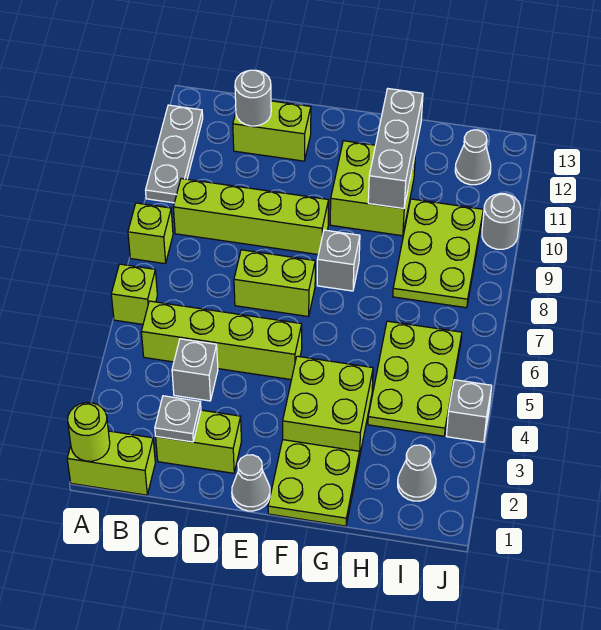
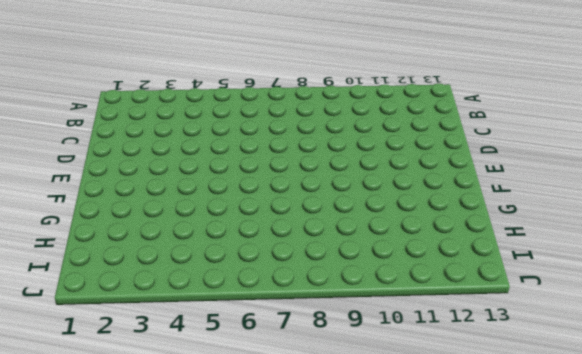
none -> lime brick A1:B1 level 1
none -> lime brick A6 level 1
none -> lime brick A8 level 1

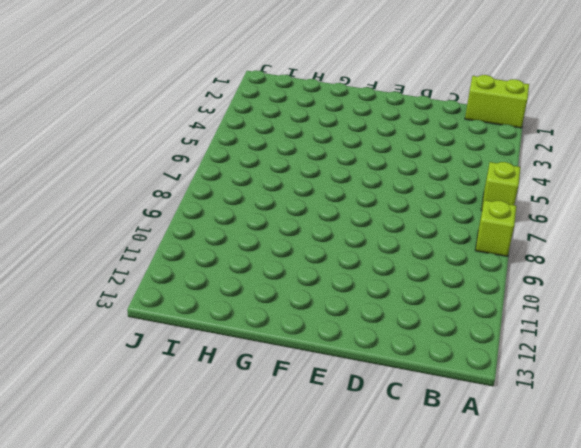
none -> grey plate A10:A12 level 1
none -> lime brick B5:E5 level 1
none -> lime brick B9:E9 level 1

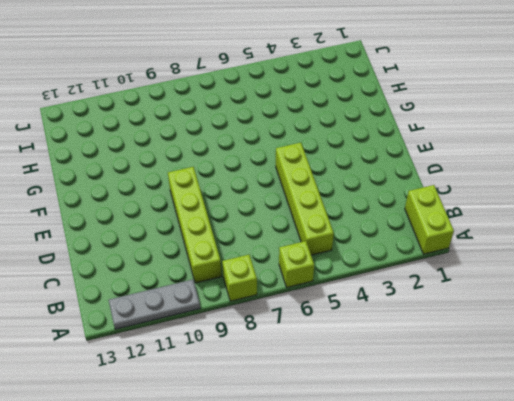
none -> lime brick C2:D2 level 1
none -> grey brick C4 level 1
none -> lime brick C12:D12 level 1

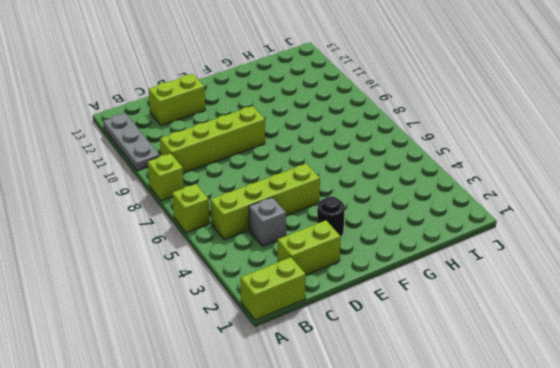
black round brick E3 level 1 -> none
none -> lime brick D7:E7 level 1
none -> grey cone E1 level 1
none -> lime plate F1:G2 level 1

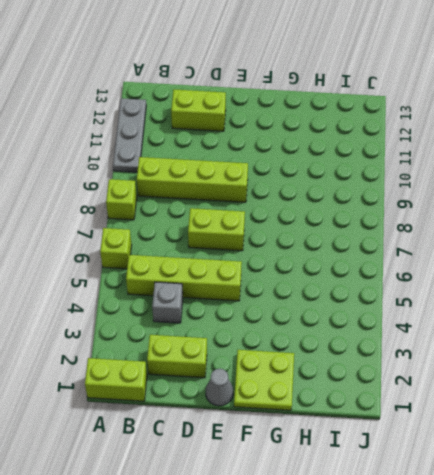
none -> lime brick F3:G4 level 1
none -> grey brick F8 level 1
none -> lime brick F10:G11 level 1

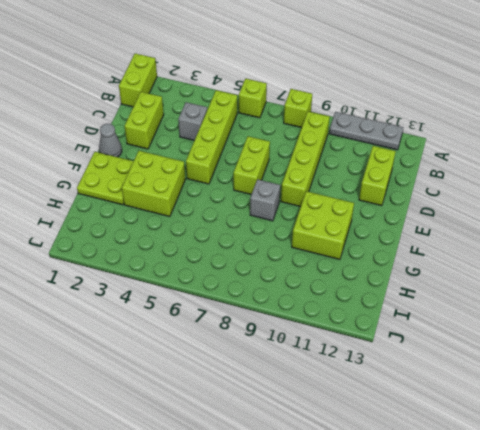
none -> lime plate H4:I6 level 1
none -> lime plate H8:I10 level 1
none -> grey cone I2 level 1

